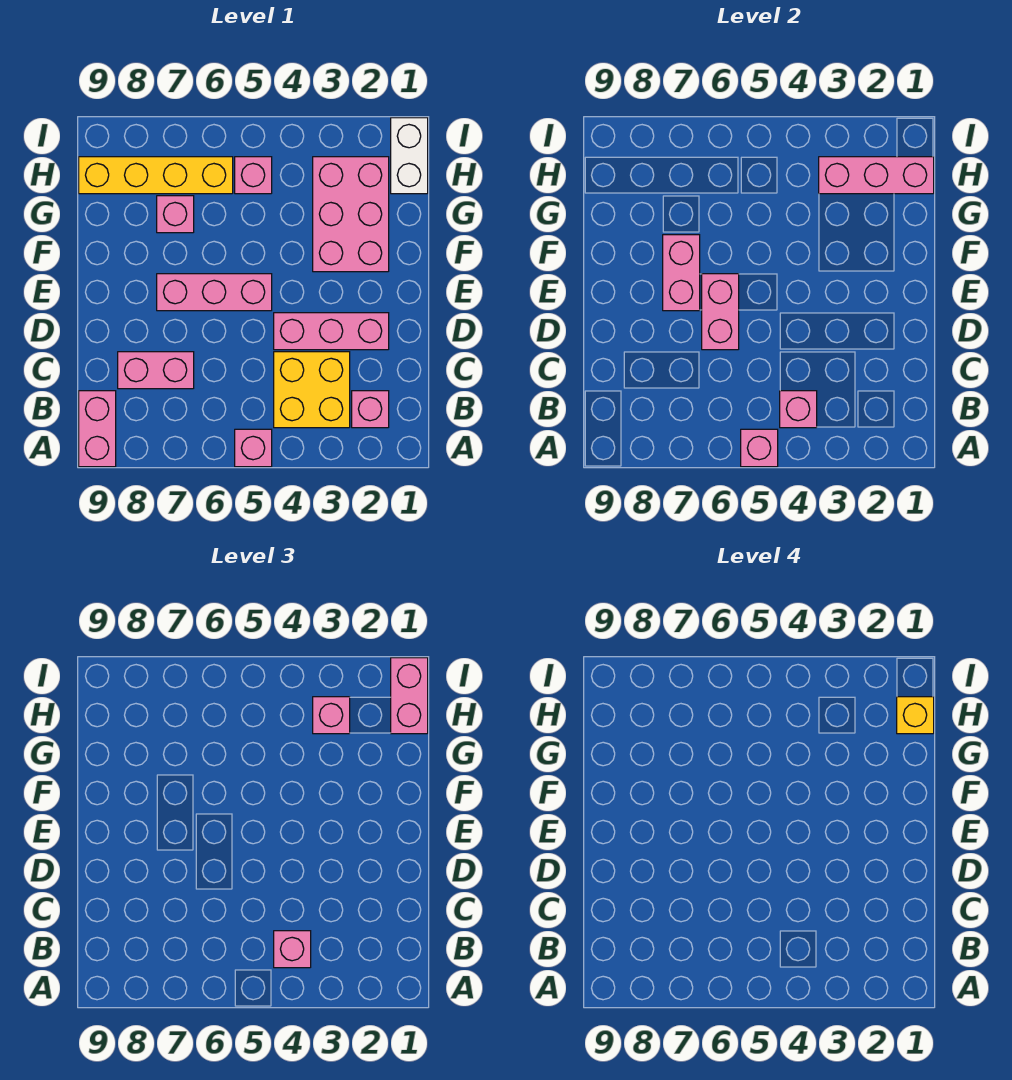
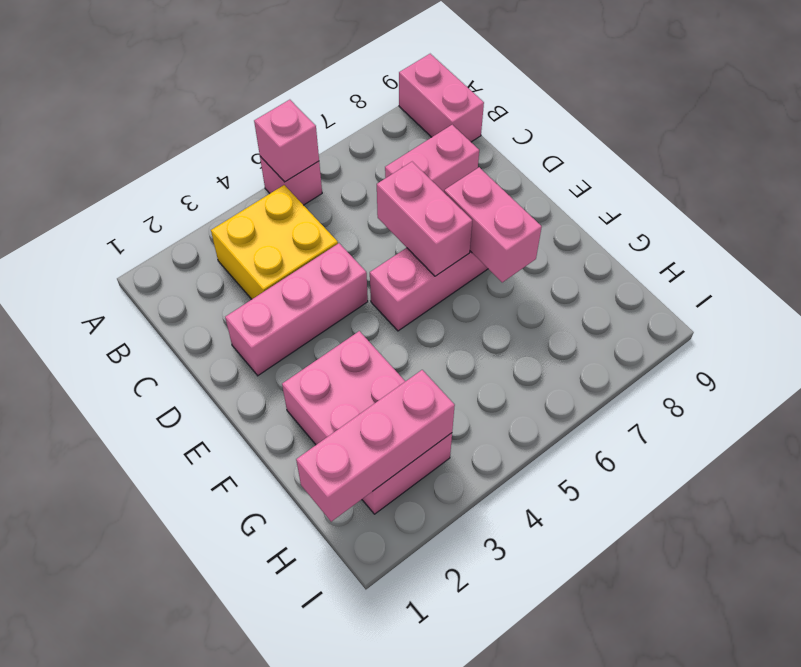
none -> pink brick B2 level 1
none -> pink brick G7 level 1
none -> white brick H1:I1 level 1

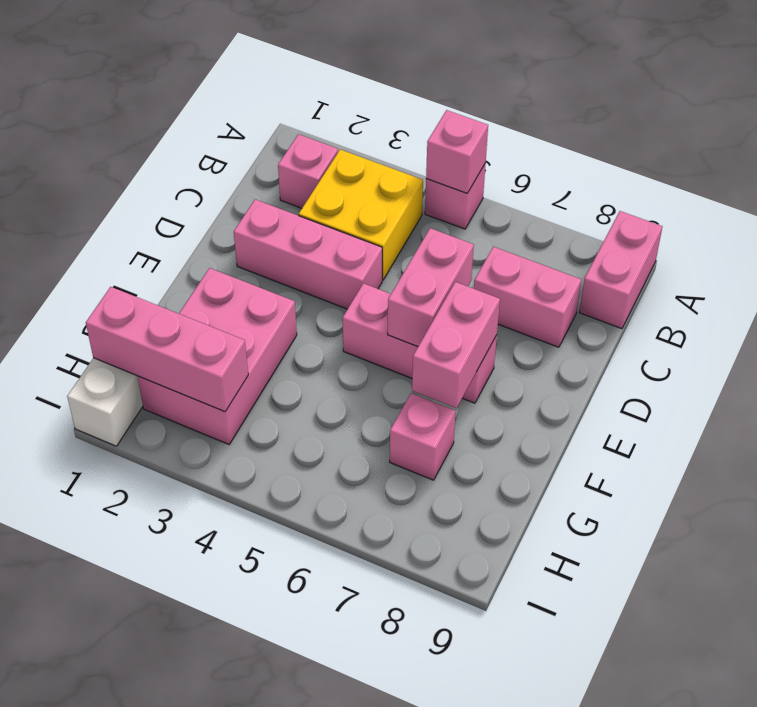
none -> pink brick H5 level 1
none -> yellow brick H6:H9 level 1
none -> pink brick B4 level 2

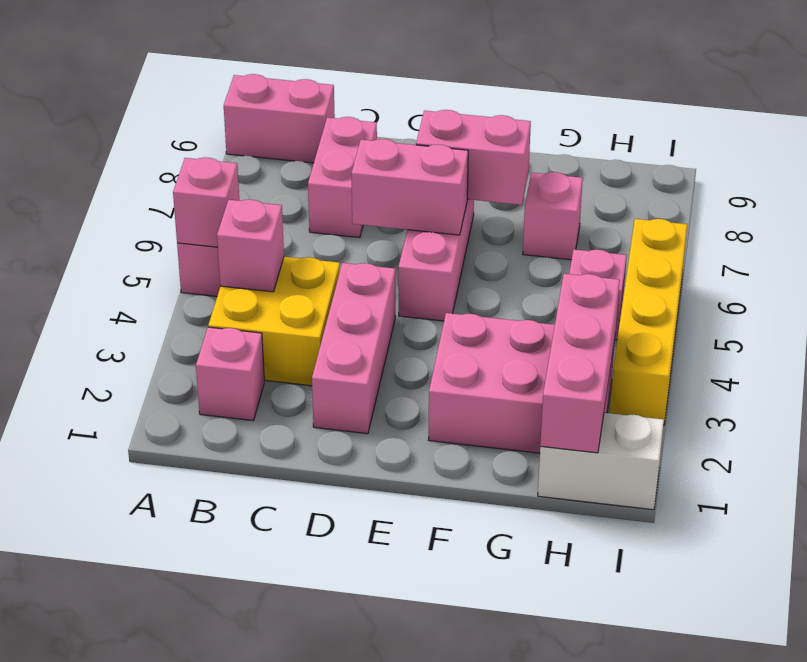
yellow brick I3:I6 level 1 -> yellow brick H6:H9 level 1
none -> pink brick B4 level 3
none -> pink brick H1:I1 level 3
none -> pink brick H3 level 3

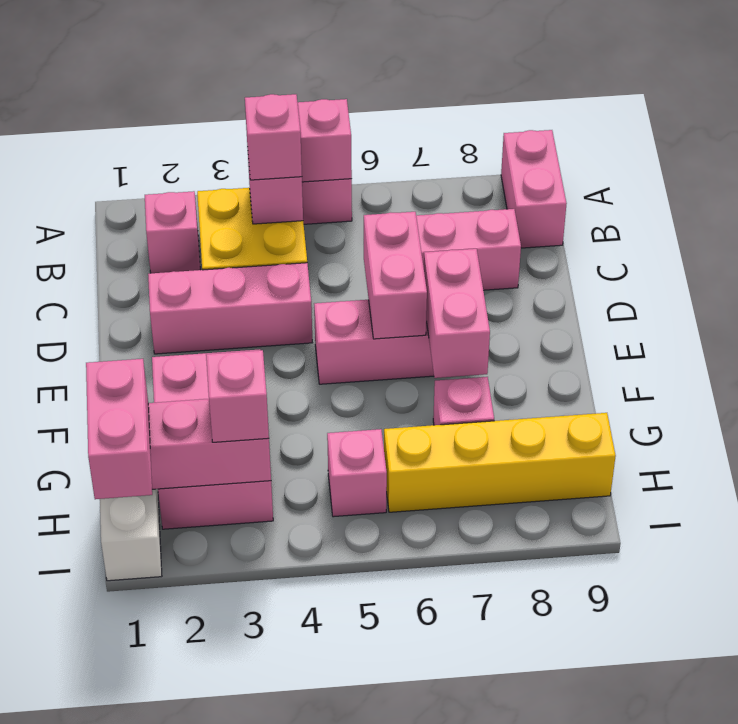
none -> yellow brick H1 level 4

